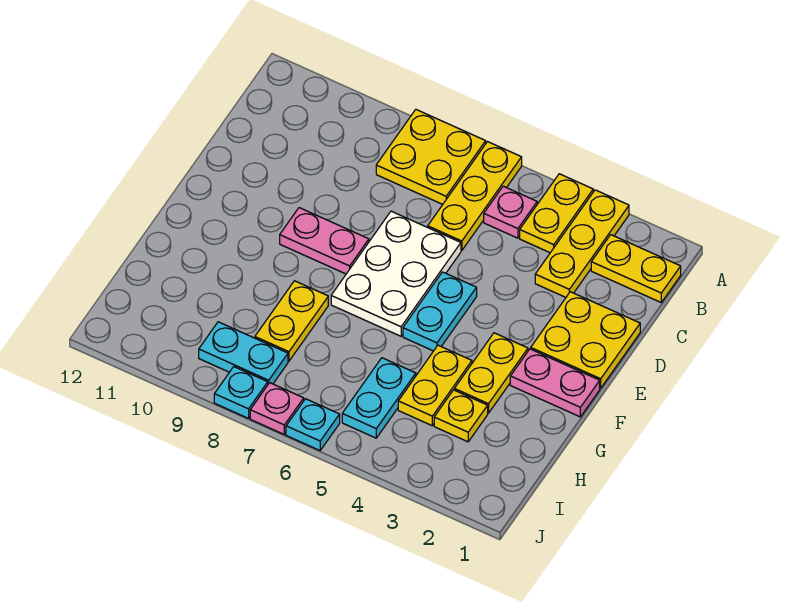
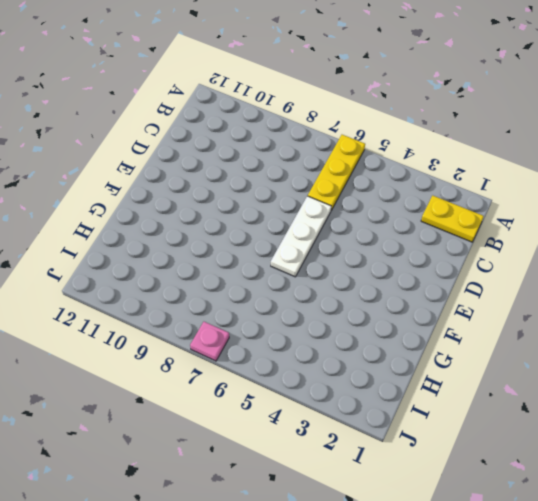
white plate D6:F6 level 1 -> white plate D6:F7 level 1
none -> yellow plate A3:C3 level 1
none -> yellow plate A4:B4 level 1
none -> yellow plate A7:B8 level 1

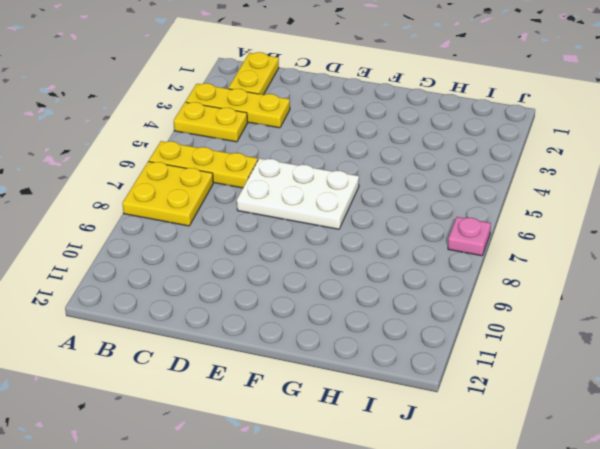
none -> pink plate B5 level 1
none -> yellow plate D1:E2 level 1
none -> cyan plate E5:F5 level 1

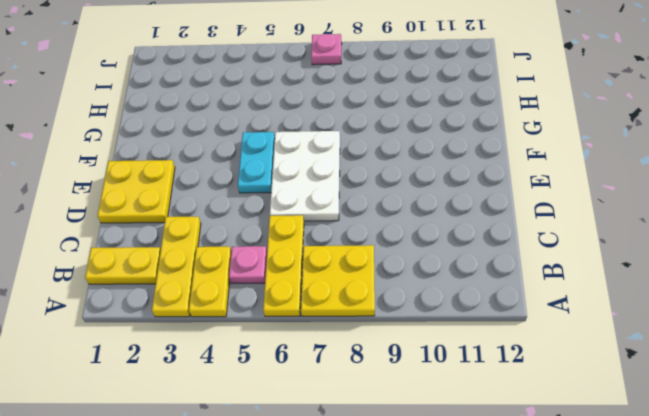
none -> pink plate E8:E9 level 1
none -> pink plate F1:F2 level 1
none -> yellow plate F3:G3 level 1

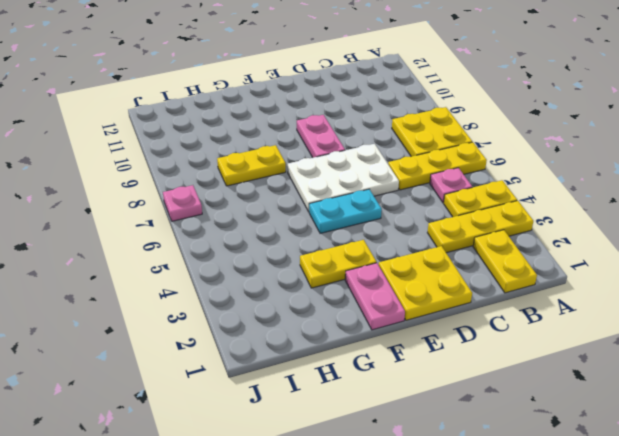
none -> yellow plate G4:H4 level 1
none -> yellow plate H3 level 1
none -> cyan plate H5:I5 level 1

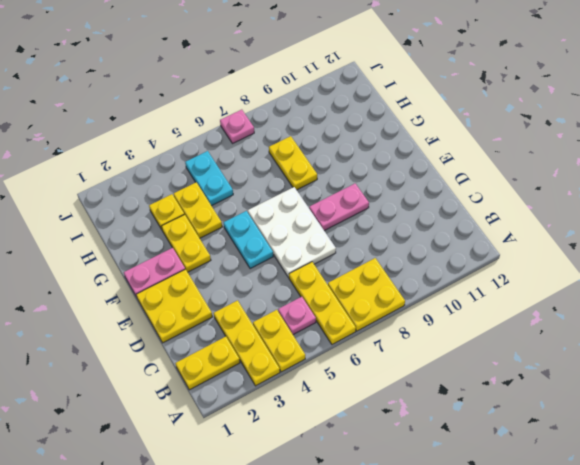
none -> cyan plate I8:I9 level 1
none -> cyan plate J6 level 1
none -> cyan plate J8 level 1

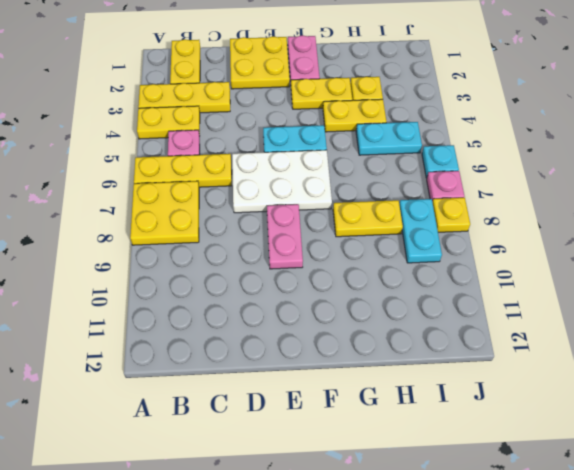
yellow plate J8 level 1 -> cyan plate J8 level 1

